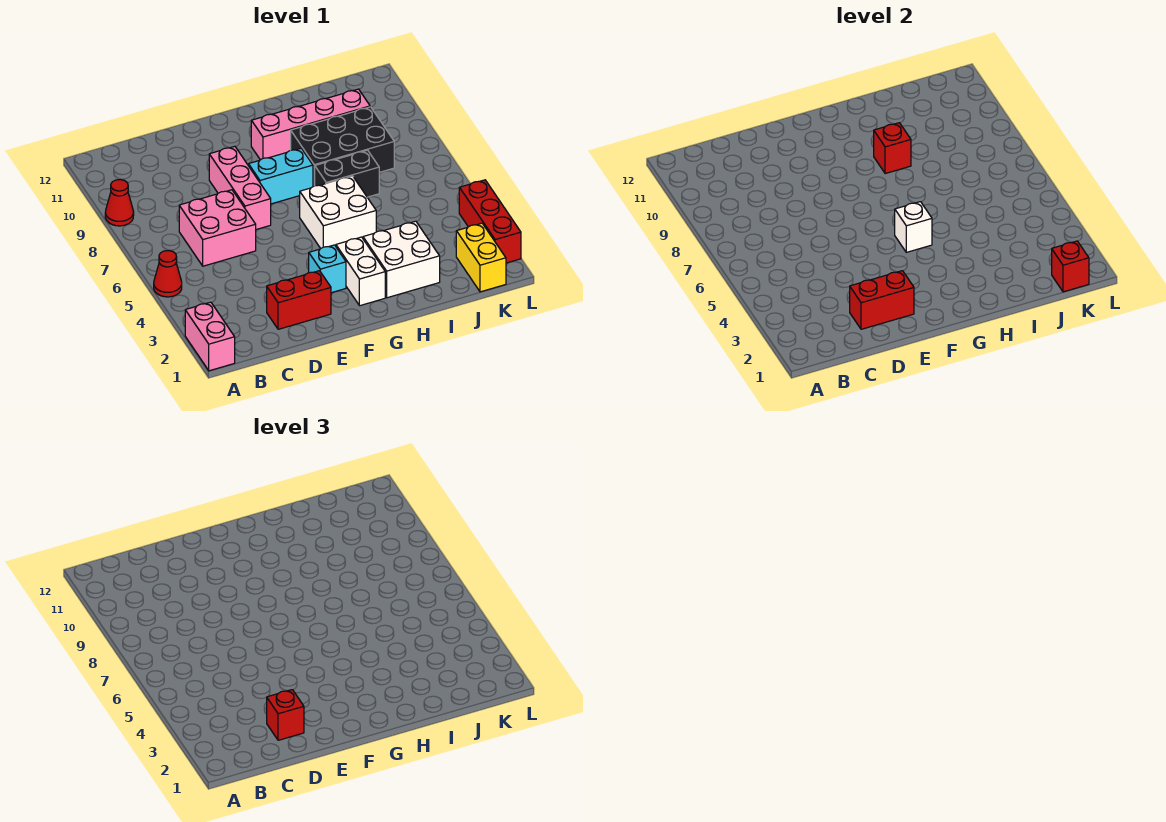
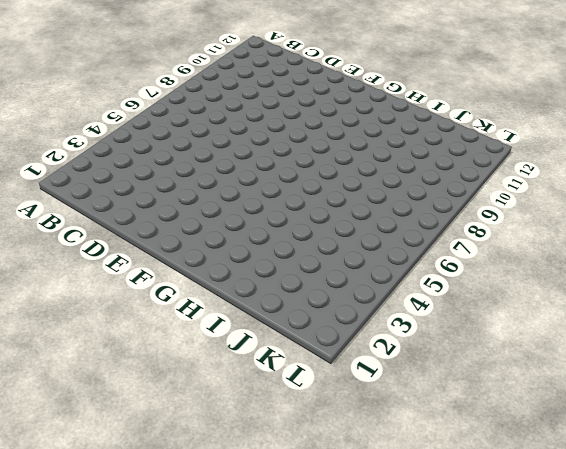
none -> pink brick A1:A2 level 1
none -> red cone A5 level 1
none -> red cone A9 level 1

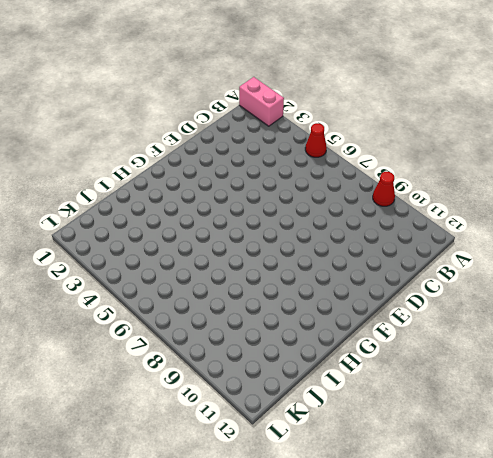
none -> pink brick C6:D7 level 1
none -> red brick D2:E2 level 1
none -> pink brick E7:E9 level 1

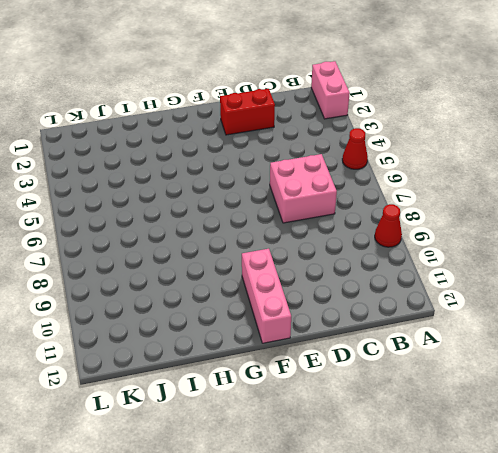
pink brick F10:F12 level 1 -> pink brick E7:E9 level 1
none -> cyan brick F3 level 1
none -> cyan brick F8:G8 level 1
none -> white brick G2:G3 level 1

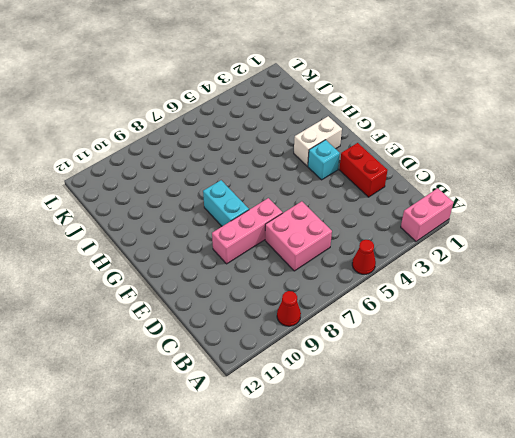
none -> white brick G5:H6 level 1
none -> pink brick G10:J10 level 1
none -> white brick H2:I3 level 1

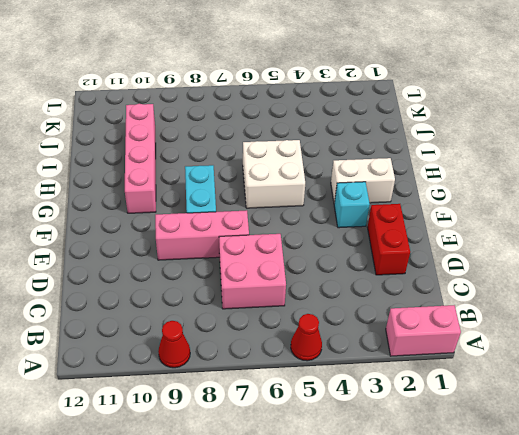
none -> white brick H2:I3 level 1
none -> black brick H7:I7 level 1
none -> black brick H8:J9 level 1

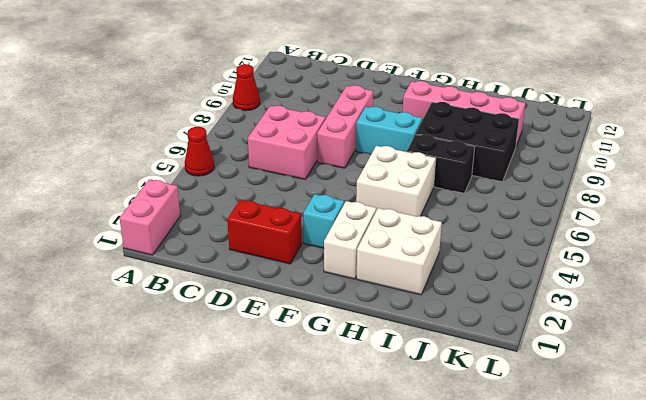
none -> yellow brick K1:K2 level 1
none -> red brick L2:L4 level 1
none -> red brick D2:E2 level 2

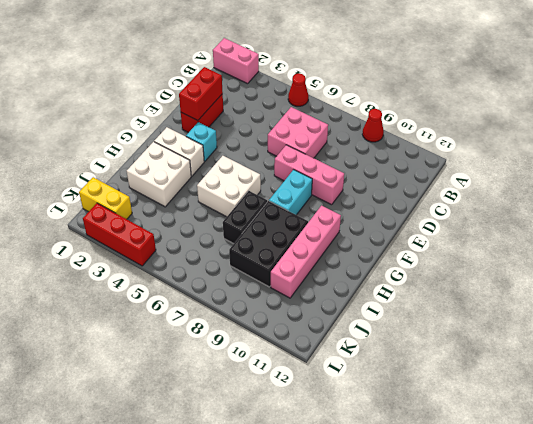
none -> white brick G5 level 2
none -> red brick H9 level 2
none -> red brick K1 level 2

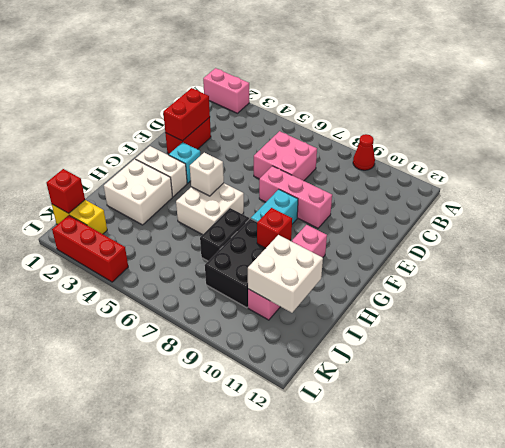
white brick I10:J11 level 2 -> none
none -> red cone A5 level 1
none -> red brick D2 level 3

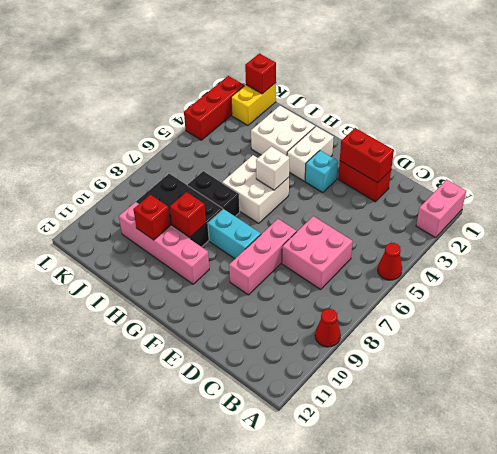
red brick I10 level 2 -> red brick D2 level 3

